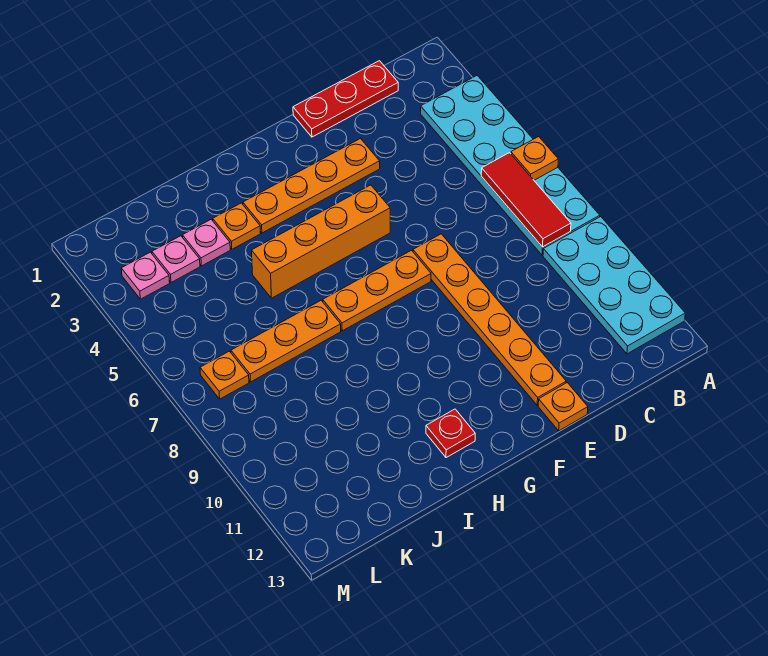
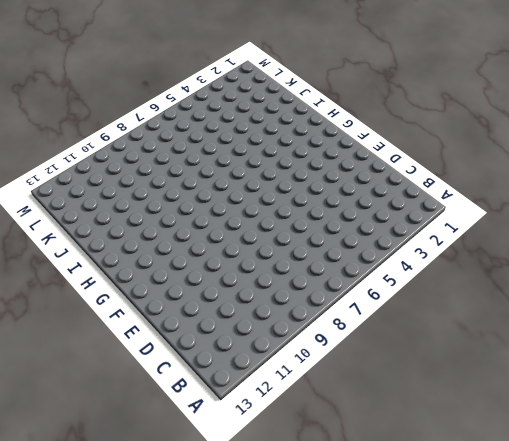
none -> cyan plate A3:B8 level 1
none -> cyan plate A9:B12 level 1
none -> red plate C1:E1 level 1

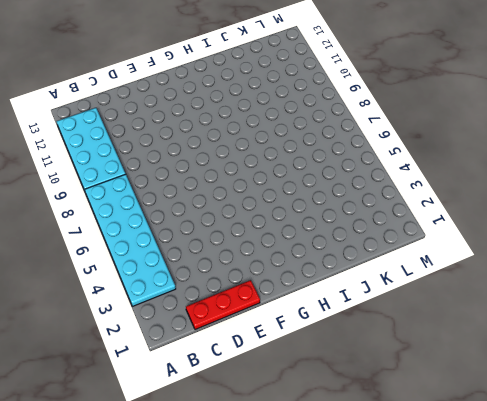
none -> orange plate E3:H3 level 1
none -> orange plate E7:E12 level 1
none -> orange plate E13 level 1

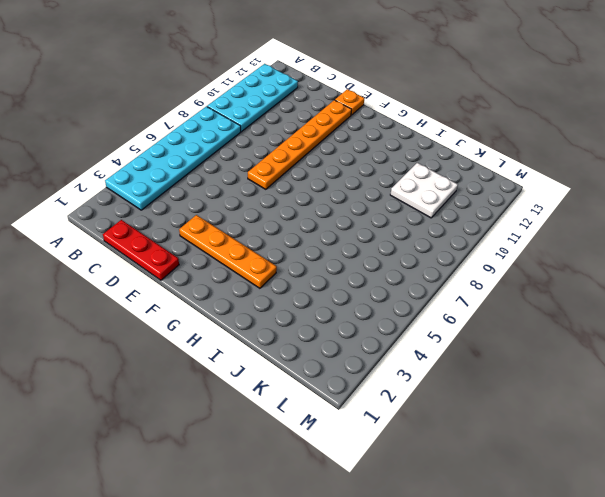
white plate J10:K11 level 1 -> none
none -> orange brick F5:I5 level 1
none -> orange plate F7:H7 level 1
none -> red plate H12 level 1

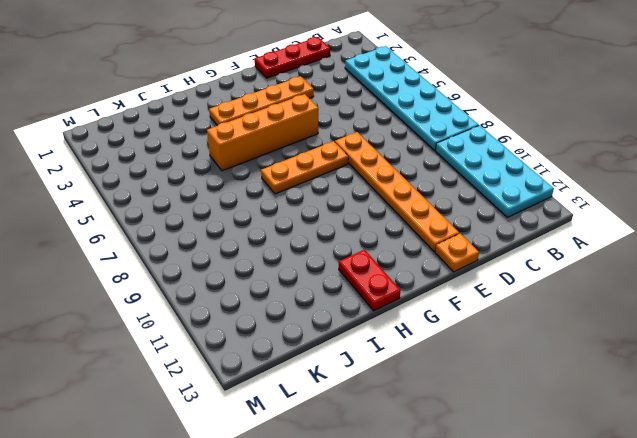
red plate H12:H13 level 1 -> red plate H12 level 1
none -> orange plate I3 level 1
none -> orange plate I7:K7 level 1
none -> pink plate J3 level 1

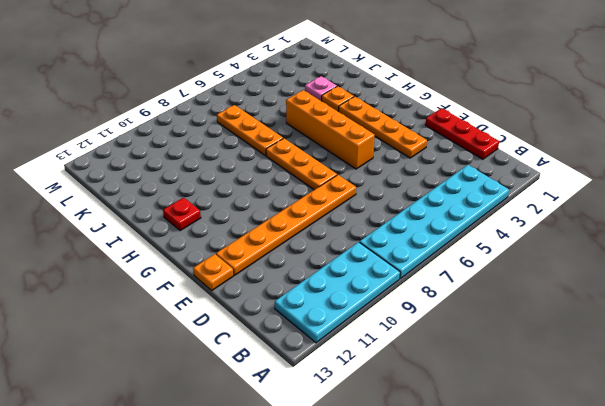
none -> pink plate K3 level 1
none -> pink plate L3 level 1
none -> orange plate L7 level 1

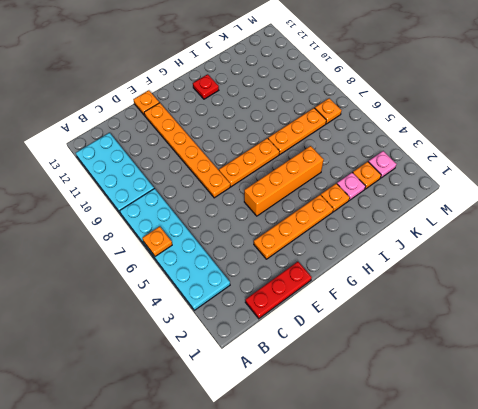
orange plate K3 level 1 -> pink plate K3 level 1
none -> red tile B6:B8 level 2

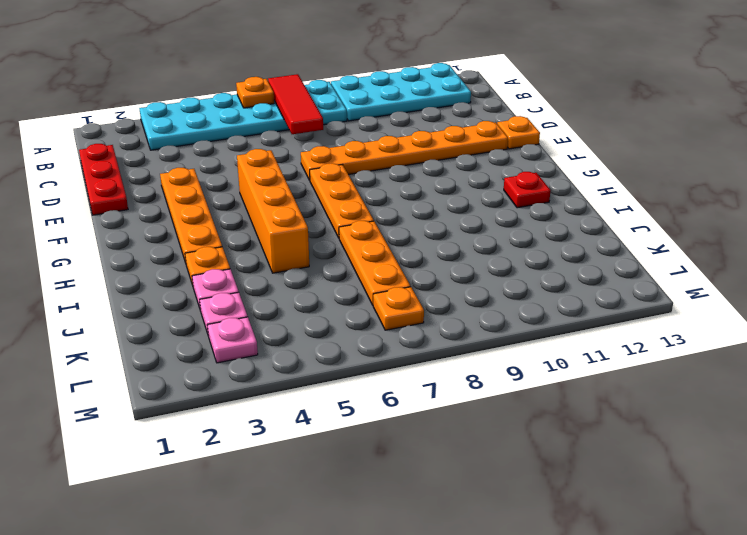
red tile A7:C7 level 2 -> red tile B6:B8 level 2

